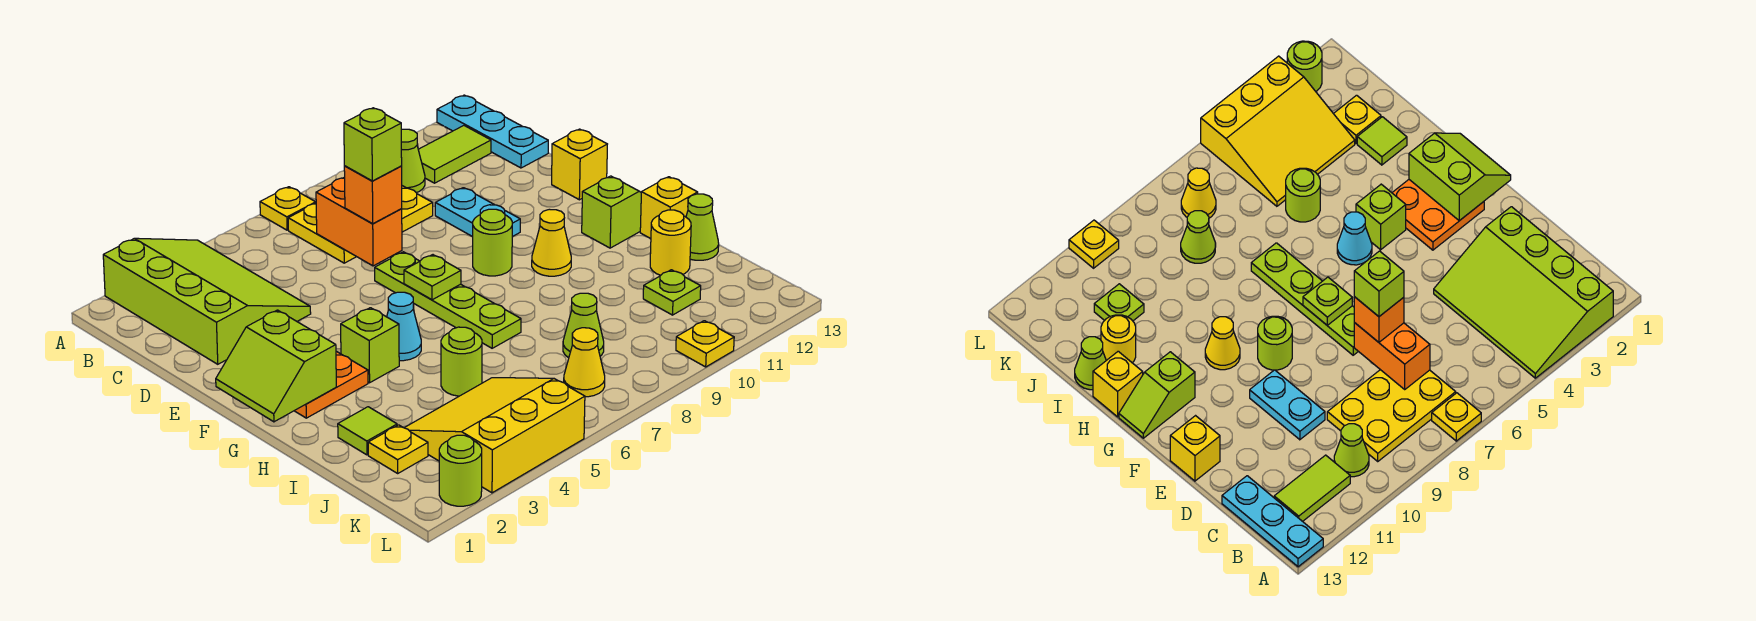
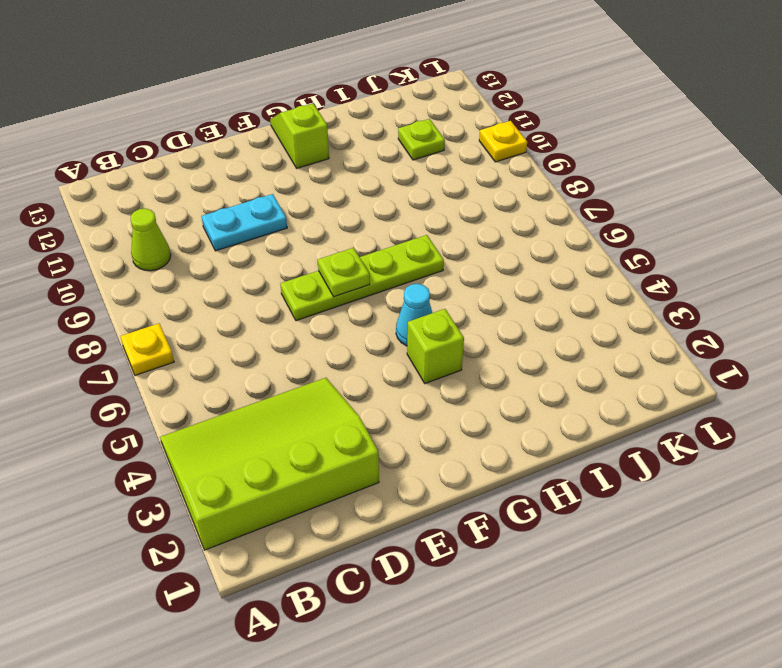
none -> cyan plate A13:C13 level 1
none -> yellow plate B7:C9 level 1
none -> lime tile B11:B12 level 1
none -> yellow brick E13 level 1

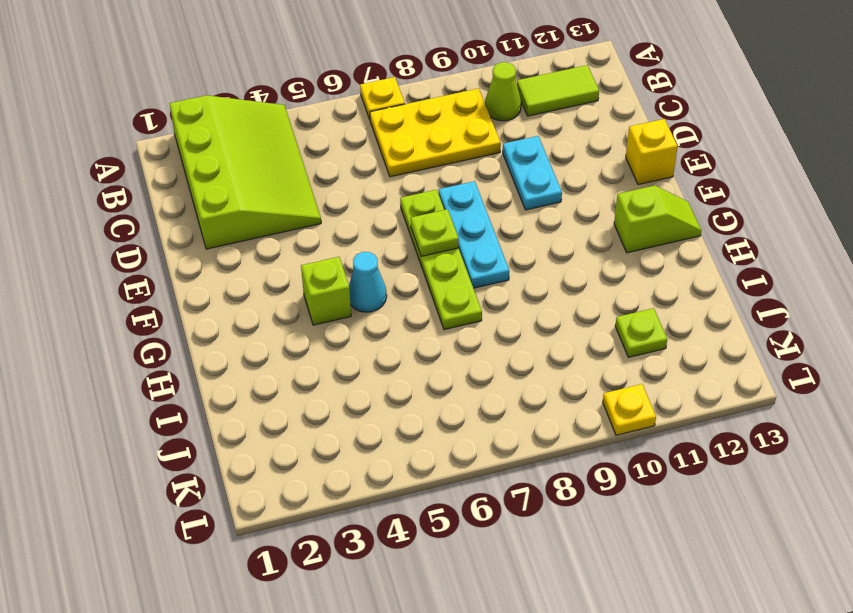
cyan plate E8:G8 level 1 -> cyan plate A13:C13 level 1
none -> orange plate F2:G3 level 1
none -> lime round brick F9 level 1
none -> yellow cone G10 level 1
none -> yellow brick H13 level 1

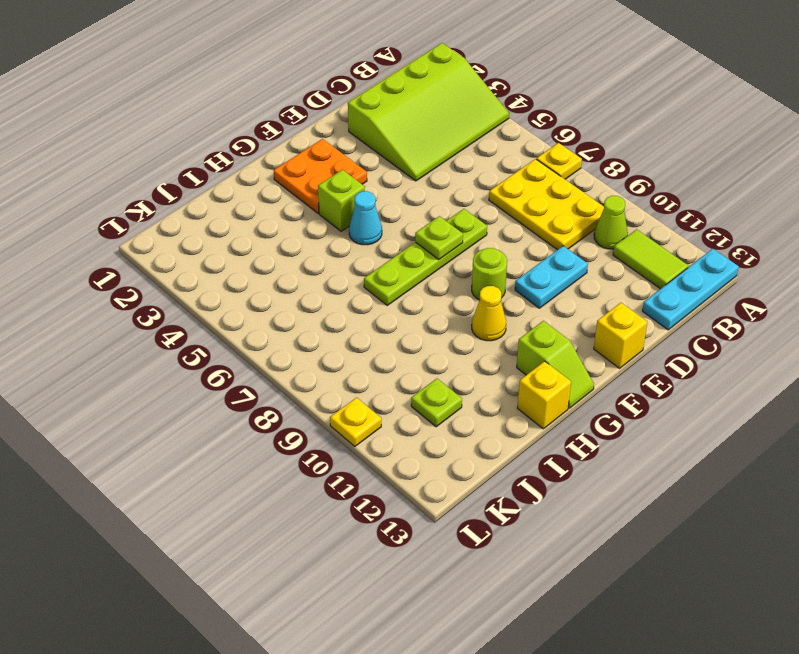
none -> lime tile I2 level 1
none -> lime round brick I5 level 1
none -> yellow round brick I12 level 1
none -> lime cone I13 level 1

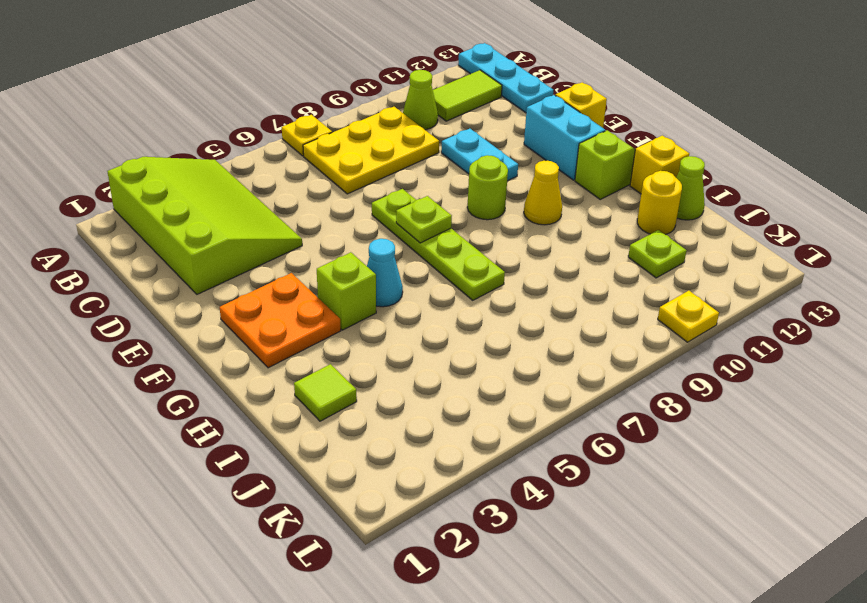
cyan brick E12:F12 level 1 -> none
none -> lime round brick I5 level 1
none -> yellow plate J2 level 1
none -> yellow slope J3:L5 level 1 top L
none -> lime cone J8 level 1

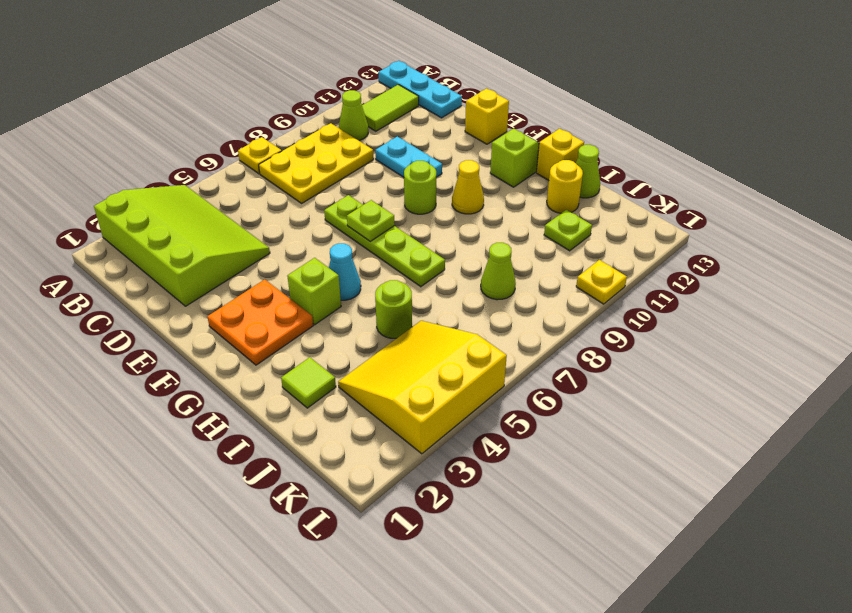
none -> yellow plate J2 level 1
none -> yellow cone K7 level 1
none -> lime round brick L2 level 1
none -> orange brick C7:D7 level 2

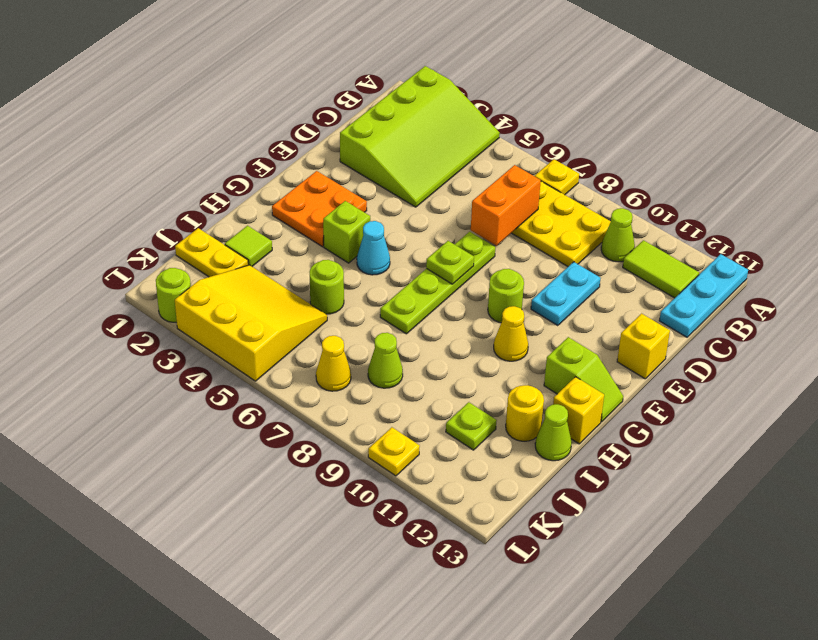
yellow plate J1:J2 level 1 -> yellow plate J2 level 1
none -> lime slope F1:G2 level 2 top 2
none -> orange brick D7 level 3
none -> lime brick D7 level 4

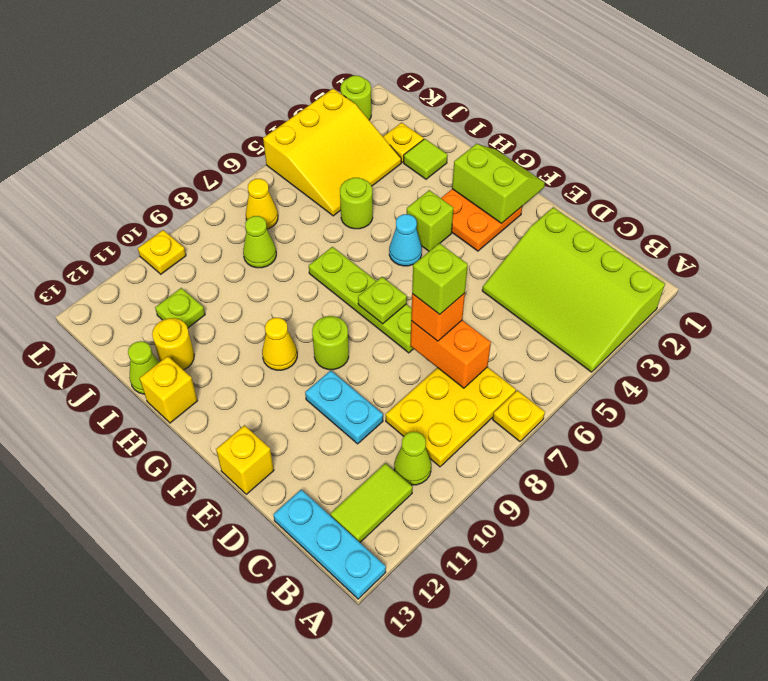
none -> lime slope G12:G13 level 1 top 12

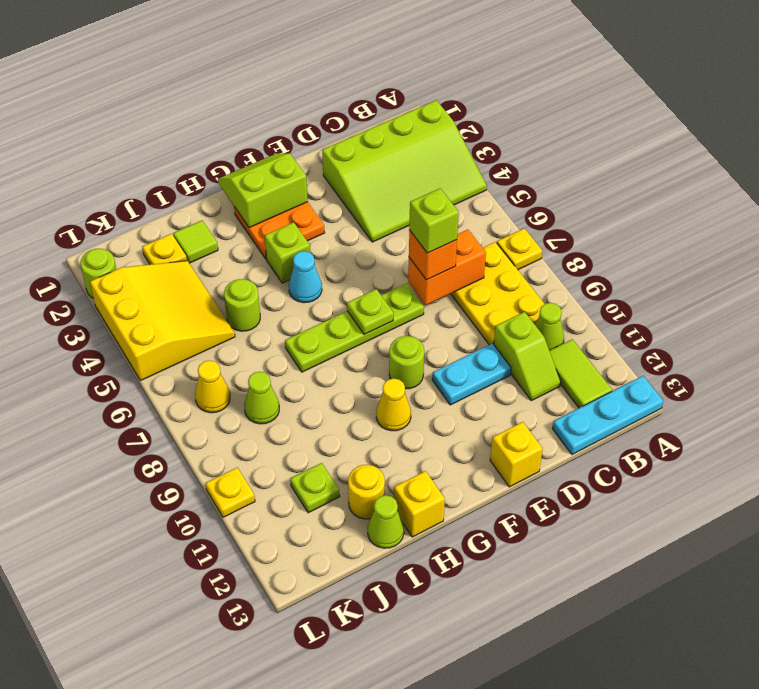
lime slope C10:C11 level 1 top 10 -> lime slope G12:G13 level 1 top 12

